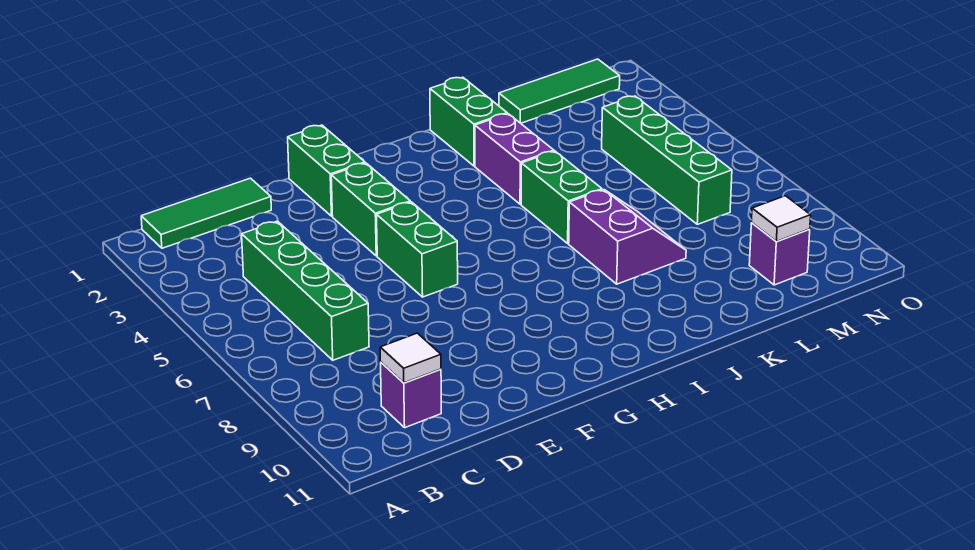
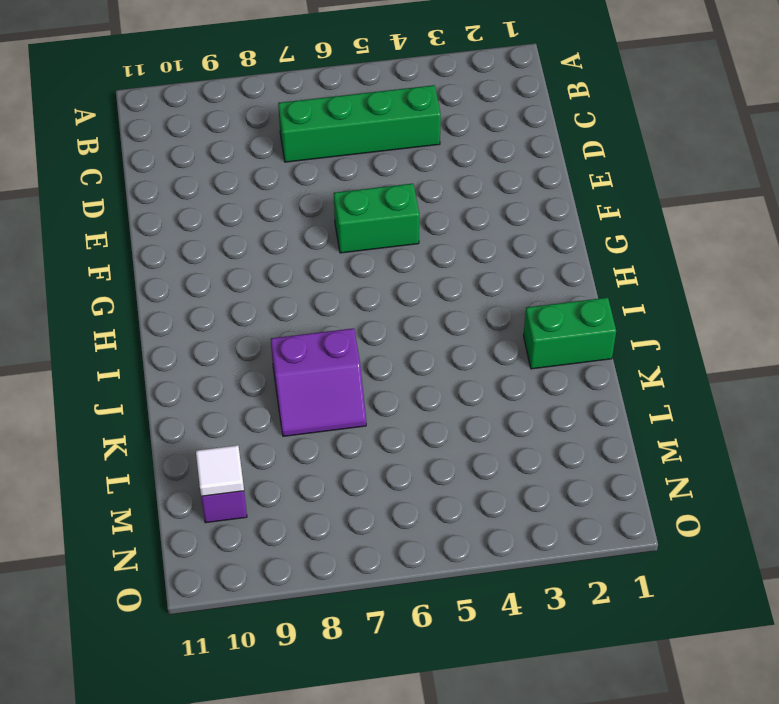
none -> green tile B1:D1 level 1
none -> purple brick C10 level 1
none -> green brick F1:F2 level 1

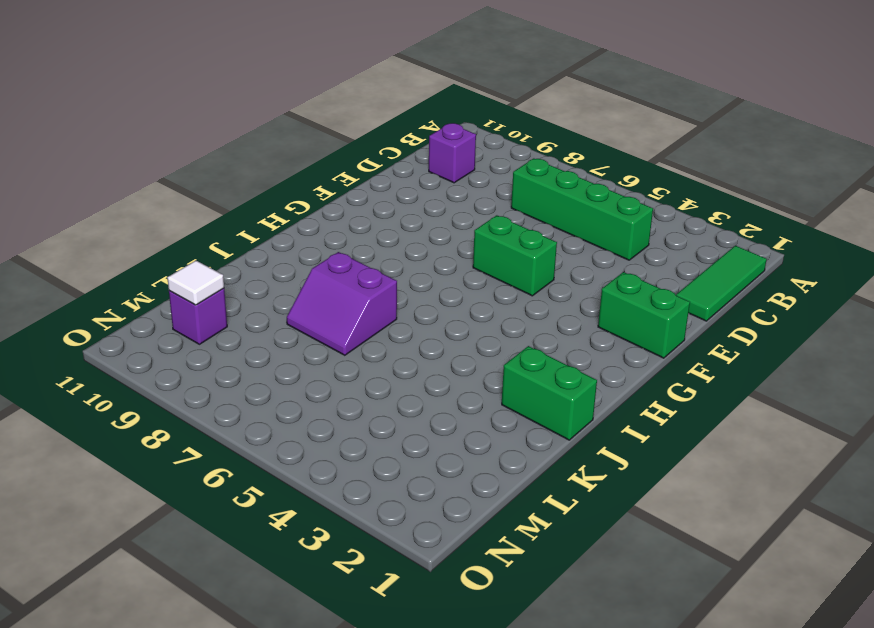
none -> green brick F3:F4 level 1
none -> purple brick J3:J4 level 1
none -> green brick J5:J6 level 1

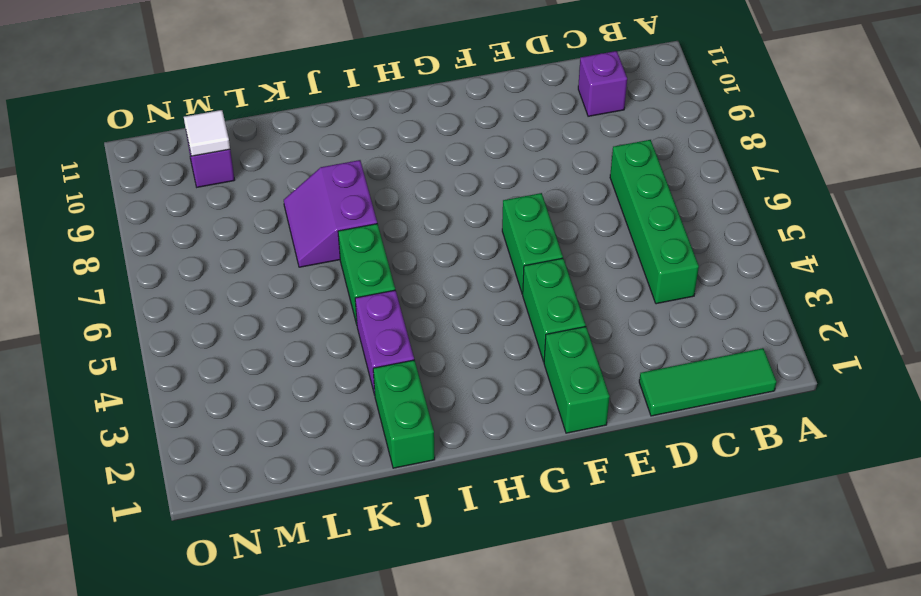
none -> green tile L1:N1 level 1
none -> green brick M4:M7 level 1
none -> white tile C10 level 2

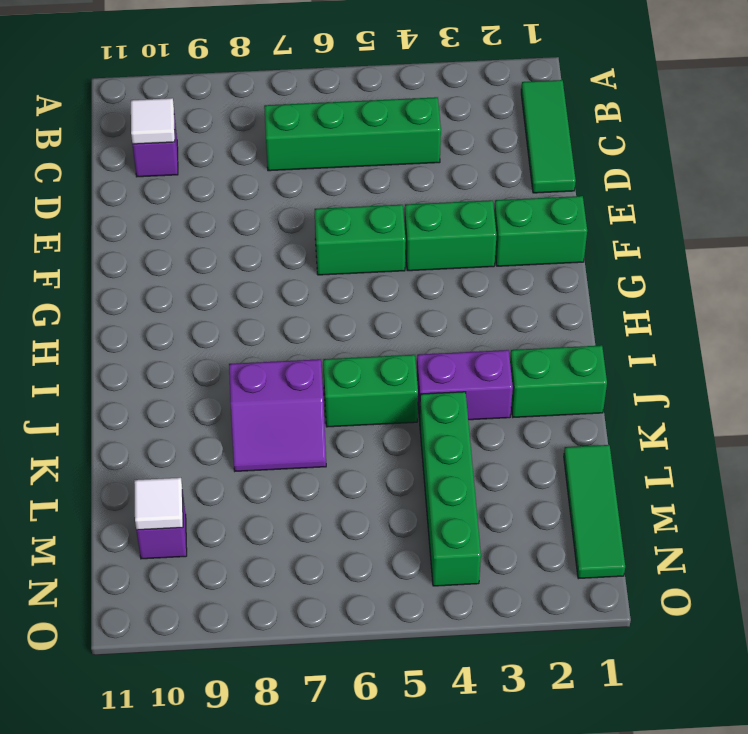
green brick K4:N4 level 1 -> green brick M4:M7 level 1

